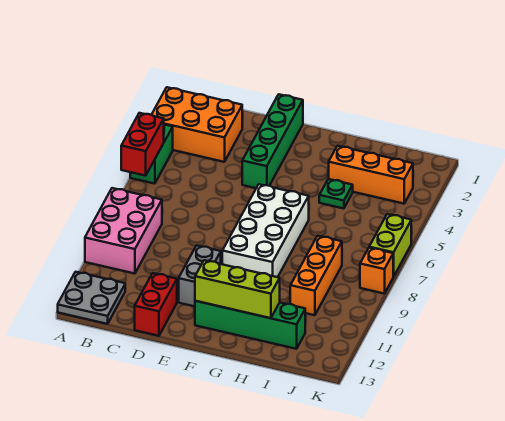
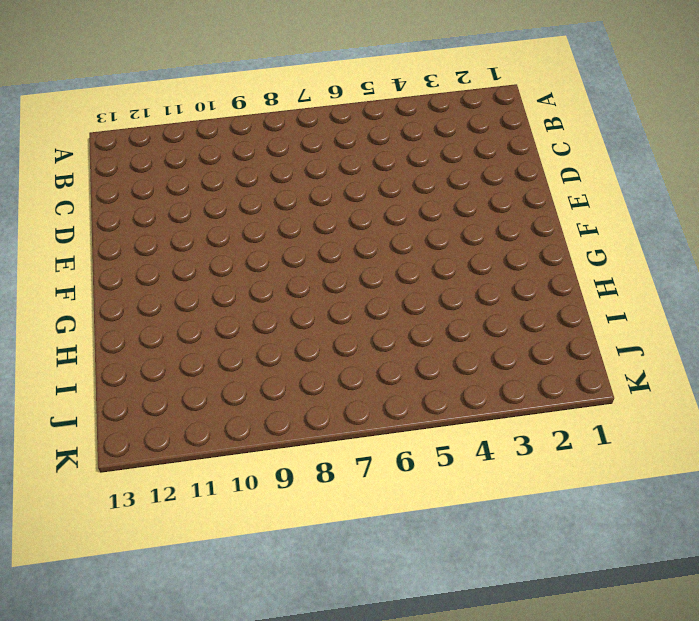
none -> orange brick A2:C3 level 1
none -> green brick A4:A5 level 1
none -> pink brick A8:B10 level 1

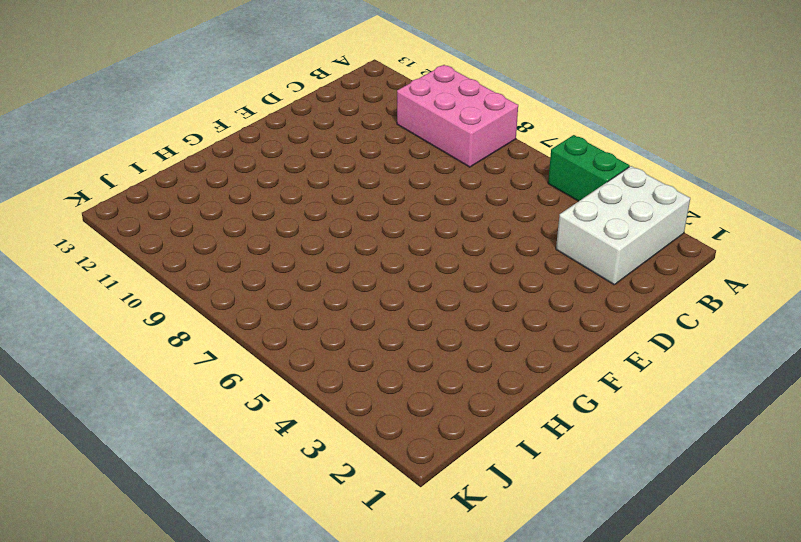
white brick A2:C3 level 1 -> orange brick A2:C3 level 1
none -> grey plate A12:B13 level 1
none -> red brick D12:D13 level 1
none -> green brick E1:E4 level 1

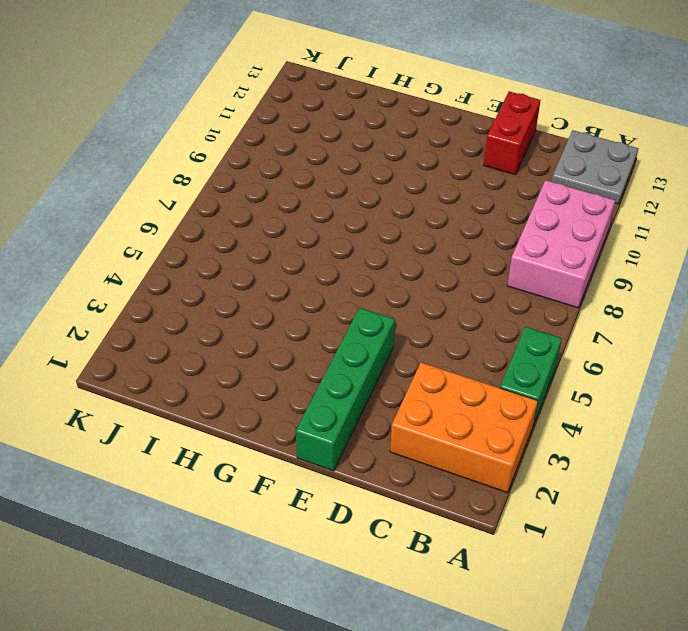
none -> grey brick E10:E11 level 1
none -> white brick F6:G9 level 1
none -> green brick F12:I12 level 1

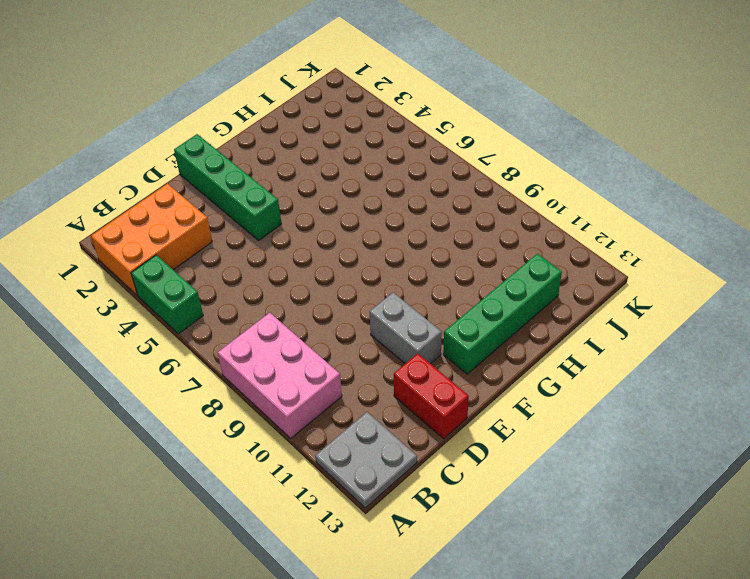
none -> white brick F6:G9 level 1
none -> orange brick H3:J3 level 1
none -> green plate H4 level 1

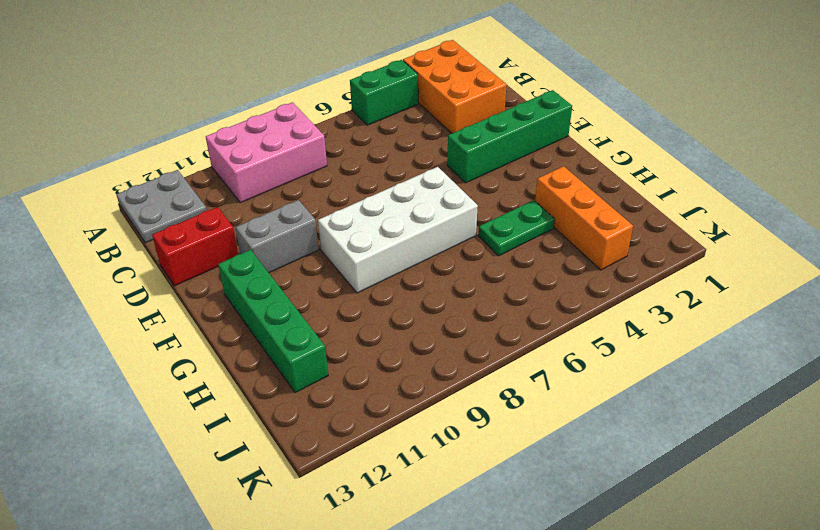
green plate H4:H5 level 1 -> green plate H4 level 1
none -> orange brick I8:I10 level 1
none -> lime brick K6:K7 level 1
none -> orange brick K8 level 1

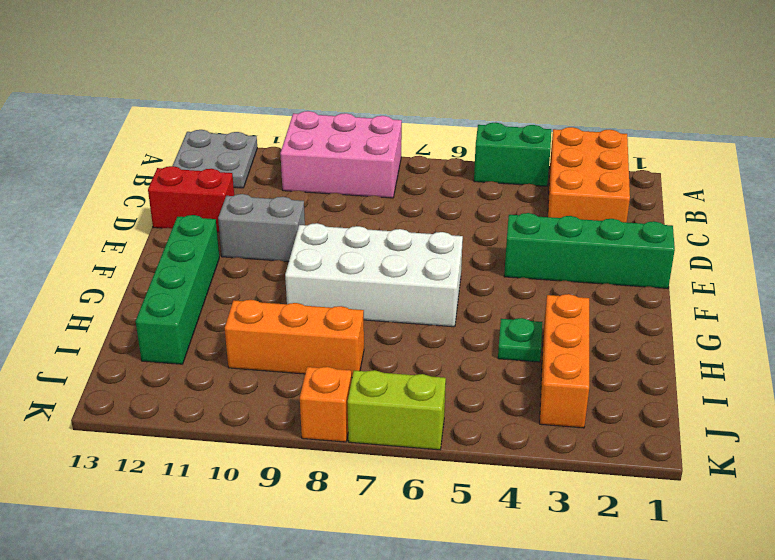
none -> red brick A5:A6 level 2
none -> lime brick F12:H12 level 2

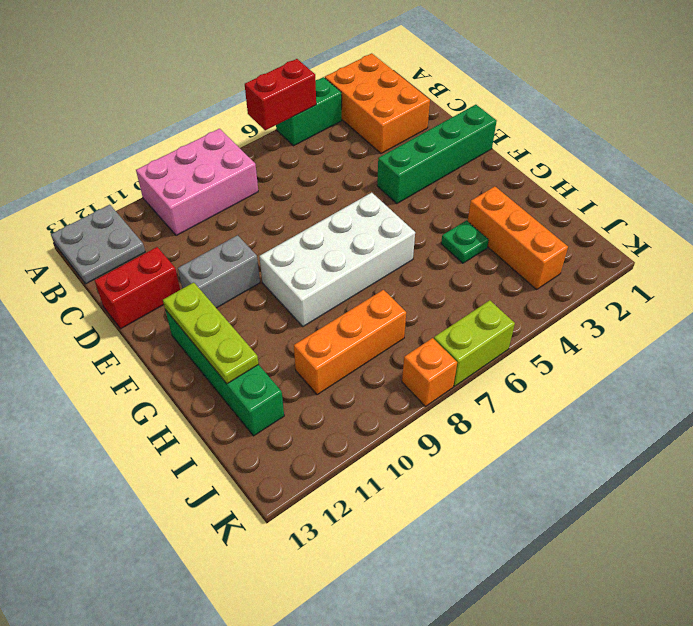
lime plate F12:H12 level 2 -> lime brick F12:H12 level 2

